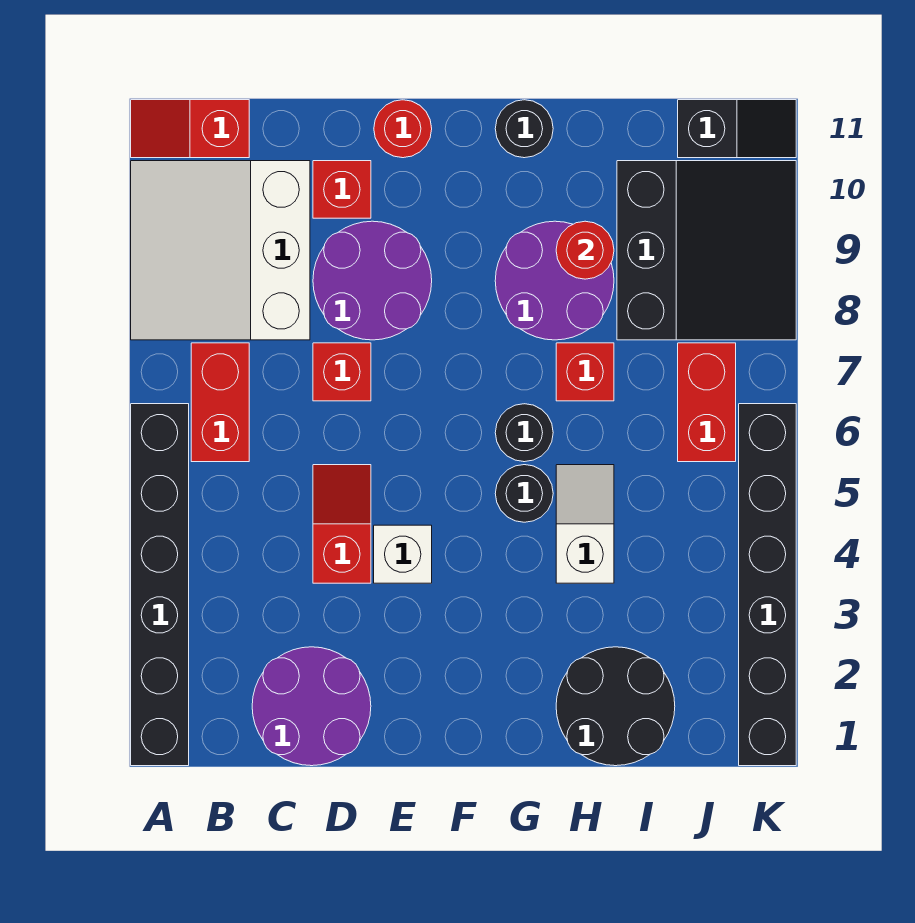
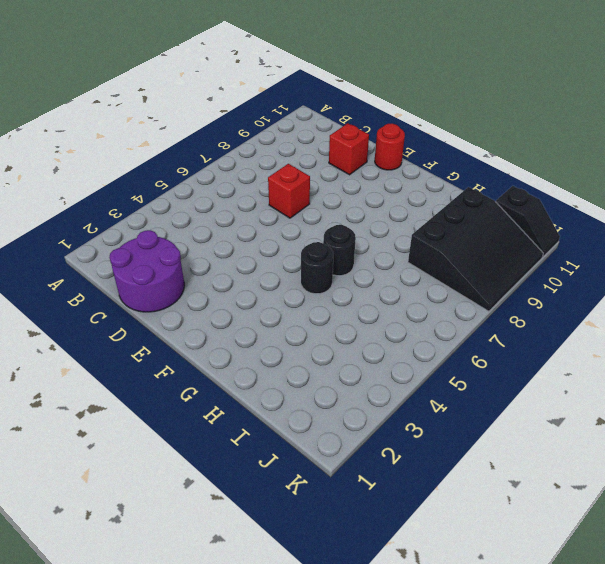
none -> black brick A1:A6 level 1
none -> white slope A8:C10 level 1 top C
none -> red slope A11:B11 level 1 top B

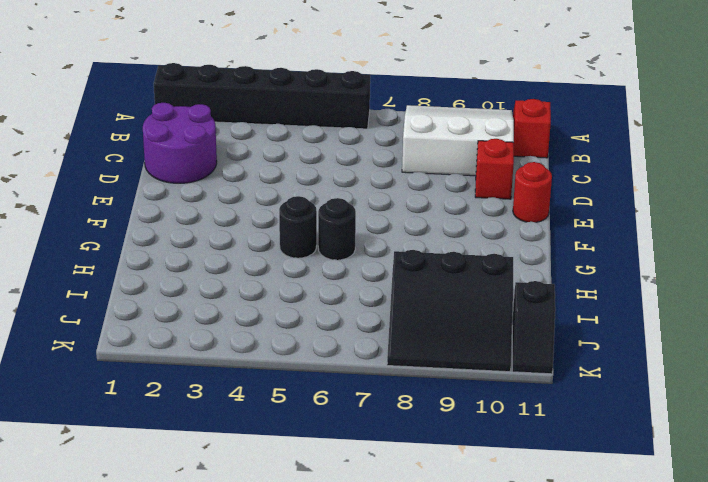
none -> red brick B6:B7 level 1
none -> red slope D4:D5 level 1 top 4
none -> red brick D7 level 1

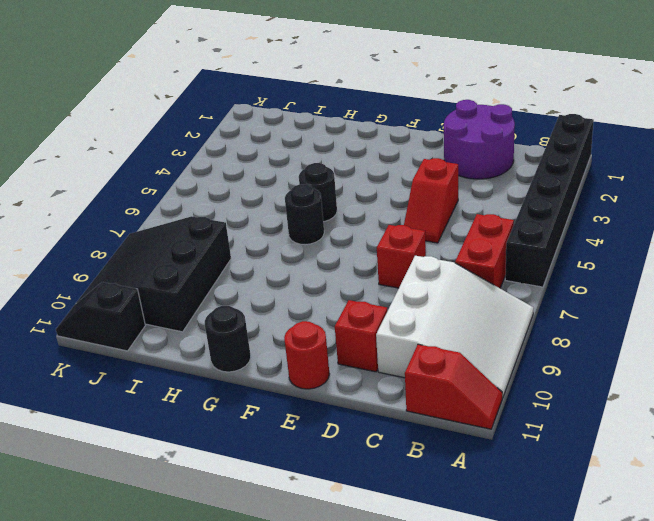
none -> purple round brick D8:E9 level 1
none -> white brick E4 level 1
none -> purple round brick G8:H9 level 1

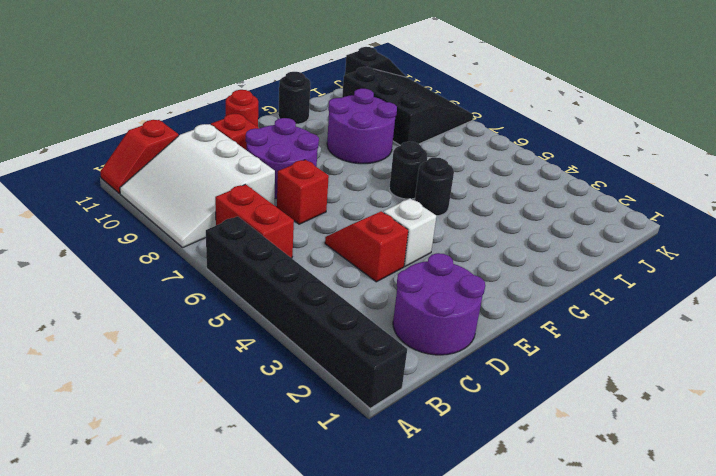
none -> black round brick H1:I2 level 1
none -> white slope H4:H5 level 1 top 4
none -> red brick H7 level 1

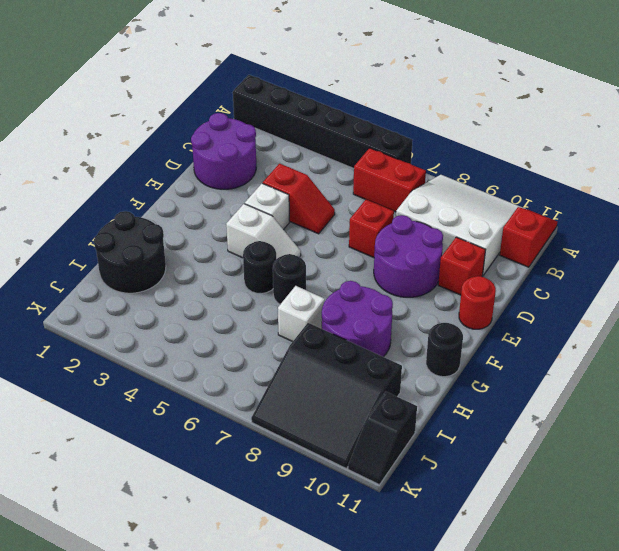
white slope F4:F5 level 1 top 4 -> white slope H4:H5 level 1 top 4
white brick H7 level 1 -> red brick H7 level 1
none -> red brick J6:J7 level 1
none -> black brick K1:K6 level 1
none -> red round brick H9 level 2

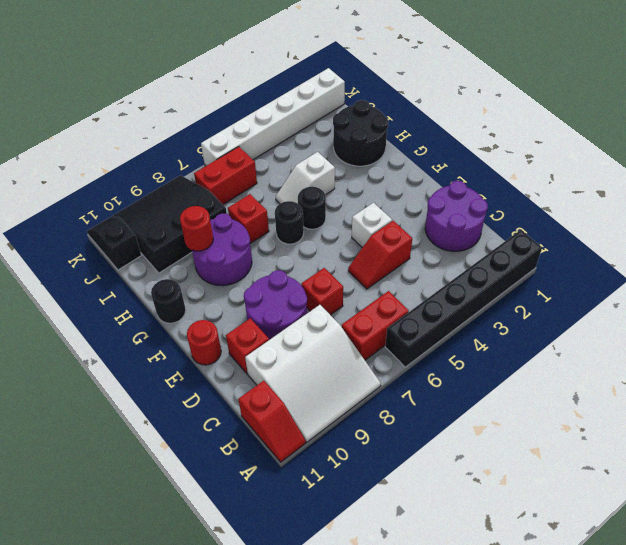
white brick K1:K6 level 1 -> black brick K1:K6 level 1

